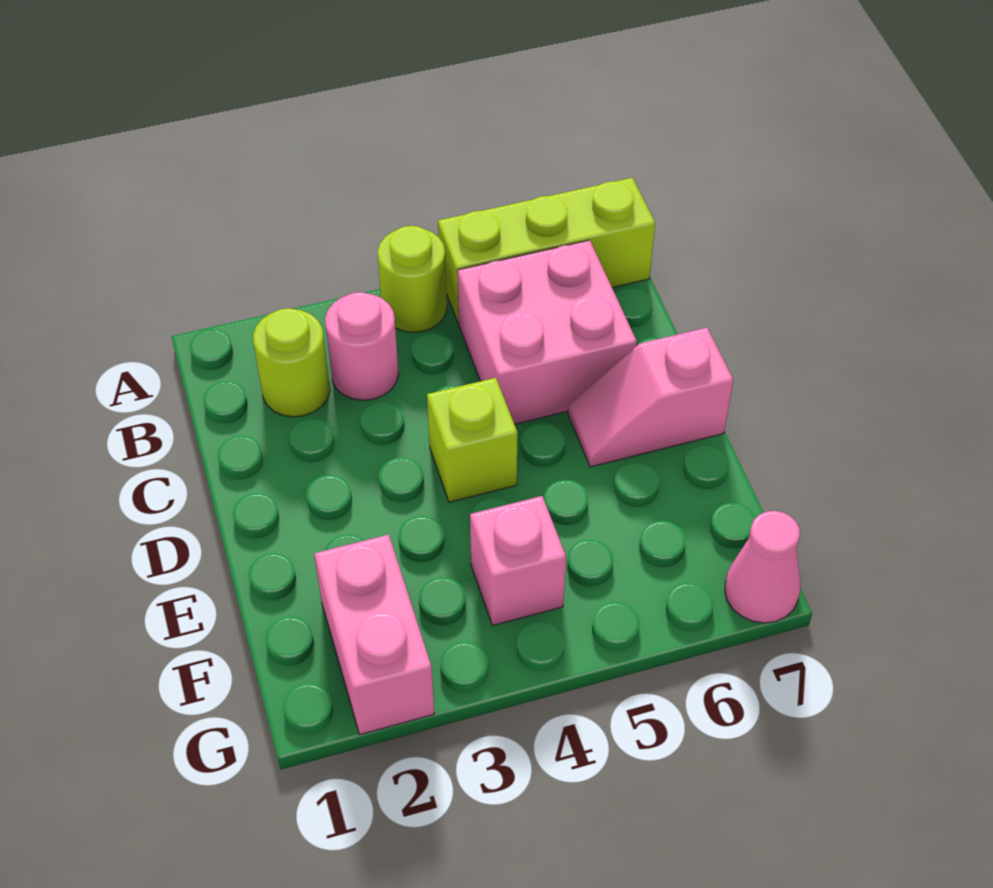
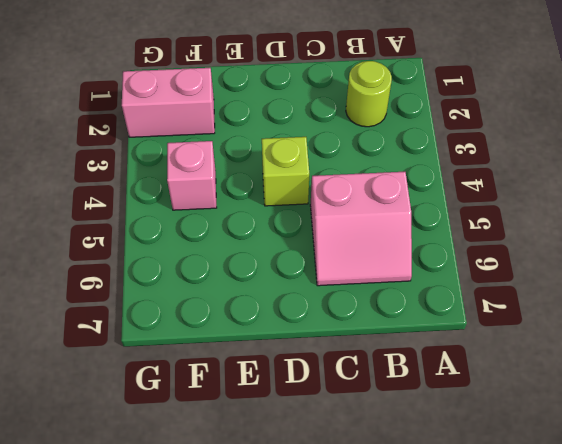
pink slope B5:C6 level 1 top 5 -> pink brick B5:C6 level 1
none -> lime round brick A4 level 1
none -> lime brick A5:A7 level 1

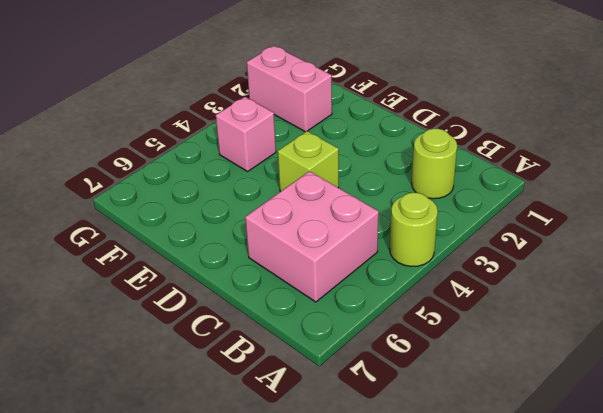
none -> lime brick A5:A7 level 1
none -> pink round brick B3 level 1

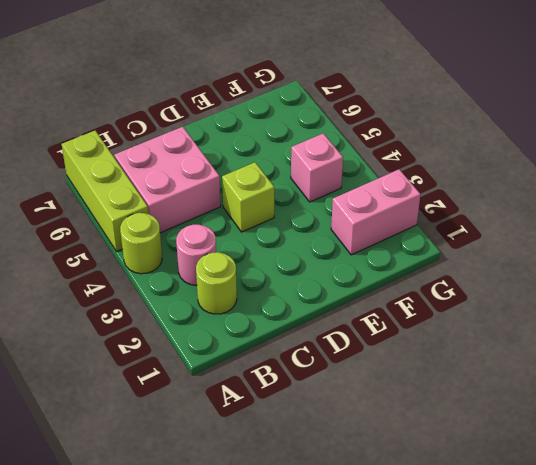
none -> pink slope D6:D7 level 1 top 7
none -> pink cone G7 level 1

